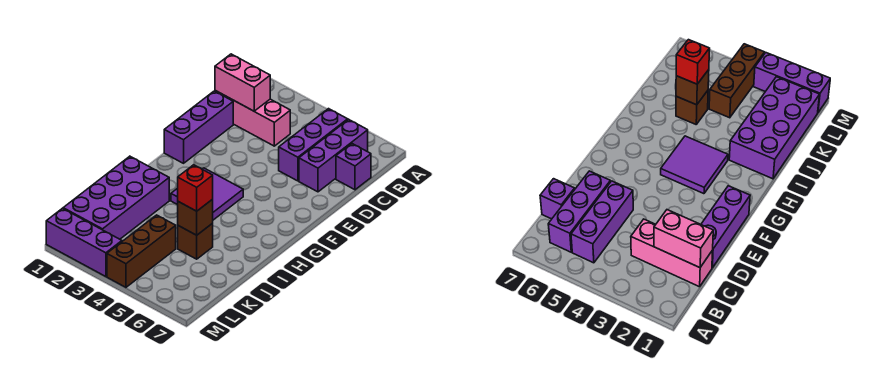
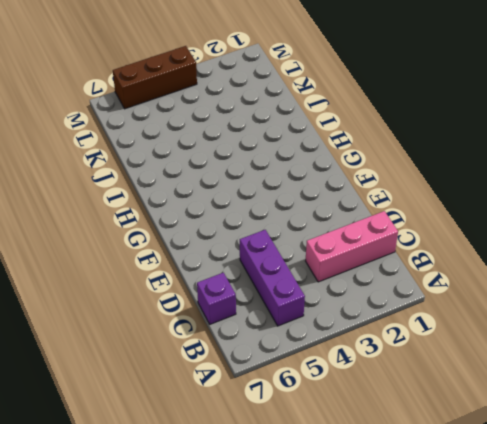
brown brick M4:M6 level 1 -> brown brick K4:M4 level 1
none -> purple brick B6:D6 level 1
none -> purple brick D1:F1 level 1
none -> purple tile G3:H4 level 1

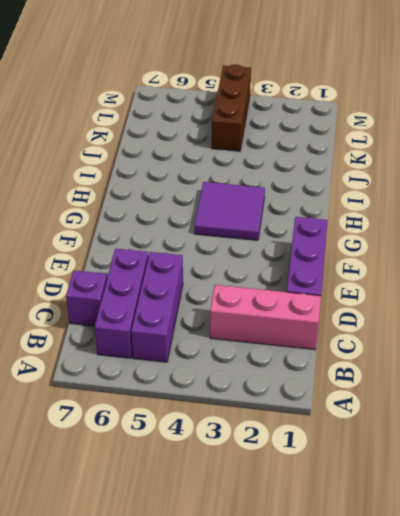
none -> purple brick I1:L2 level 1
none -> brown brick J5 level 1
none -> purple brick M1:M3 level 1

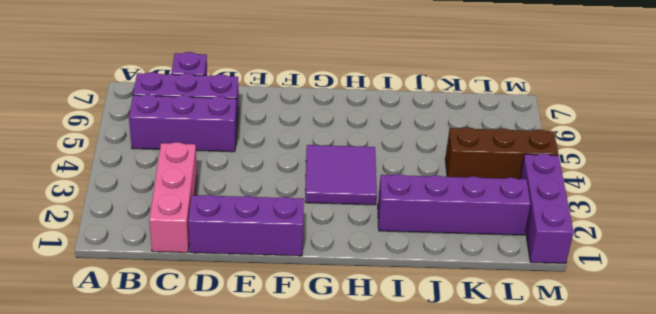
purple brick I2:L2 level 1 -> purple brick I1:L2 level 1
none -> brown brick J5 level 1
none -> pink brick C1:C2 level 2
none -> brown brick J5 level 2

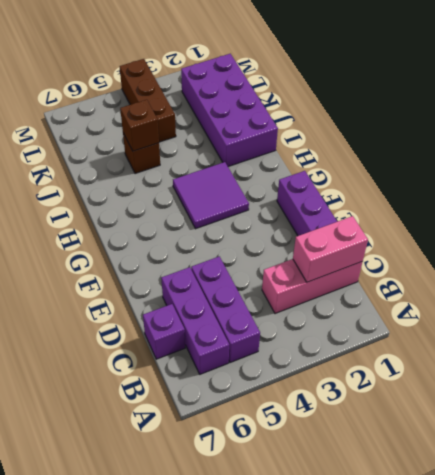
none -> purple brick M1:M3 level 1
none -> red brick J5 level 3

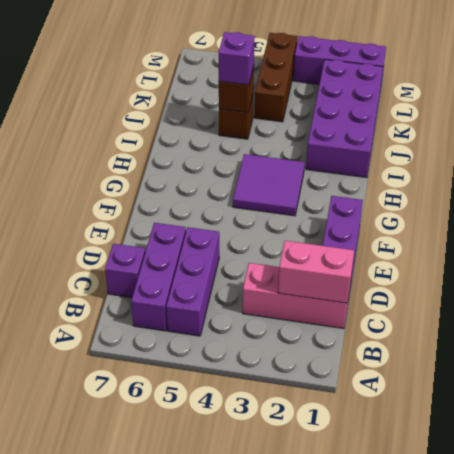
purple brick J5 level 3 -> red brick J5 level 3

